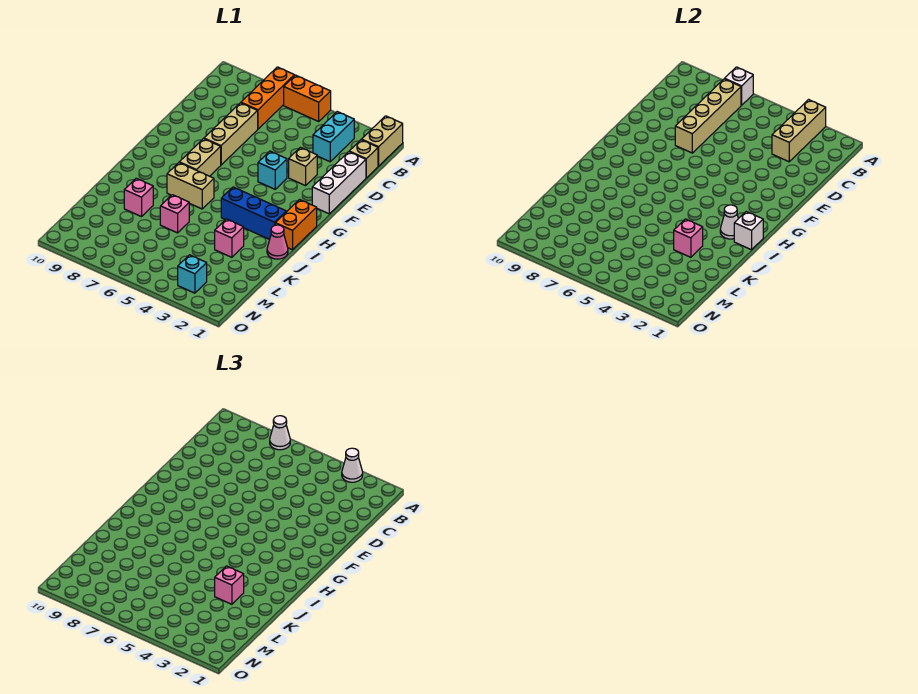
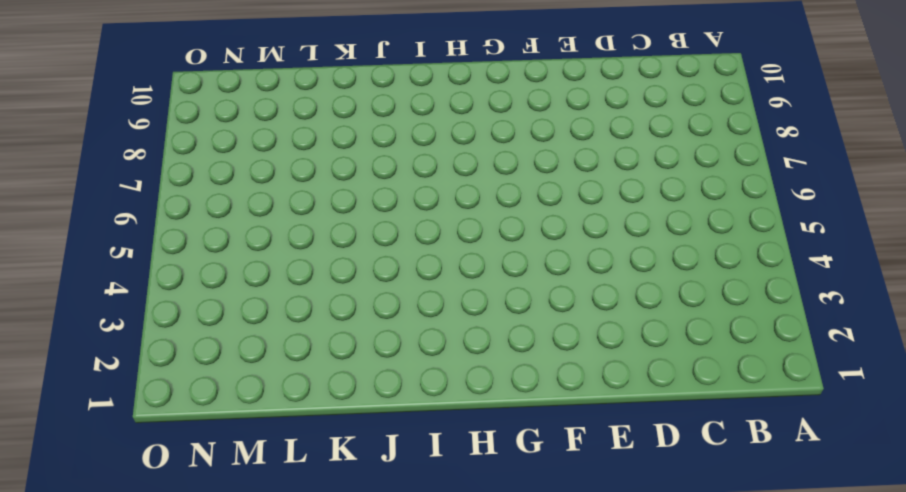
none -> tan brick A1:B1 level 1
none -> orange brick A5:A6 level 1
none -> orange brick A7:C7 level 1

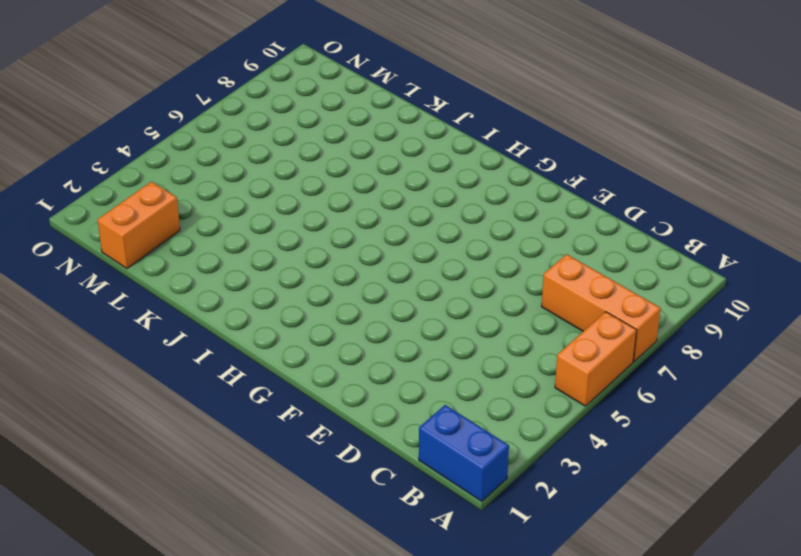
blue brick A1:B1 level 1 -> tan brick A1:B1 level 1
orange brick M1:M2 level 1 -> orange brick H1:I1 level 1
none -> cyan brick B3:C3 level 1
none -> tan brick C1 level 1
none -> white brick D1:F1 level 1

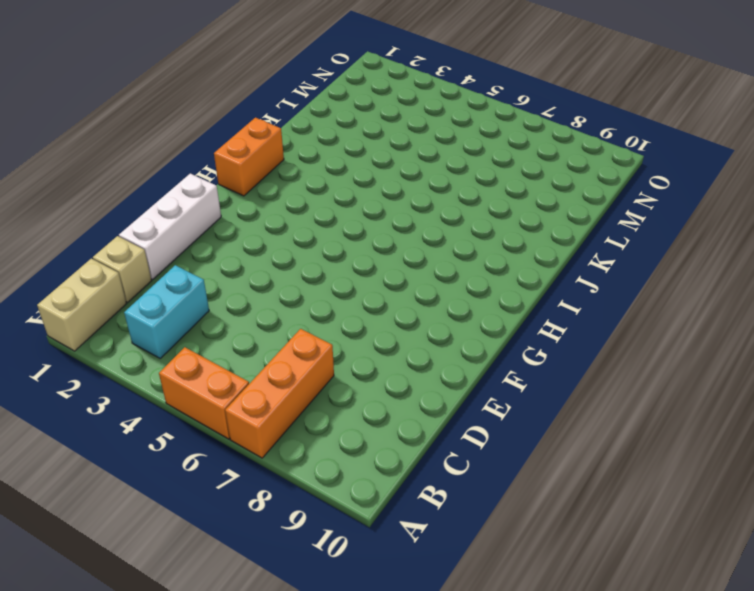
none -> tan brick D7:F7 level 1
none -> tan brick E3 level 1
none -> cyan brick F4 level 1

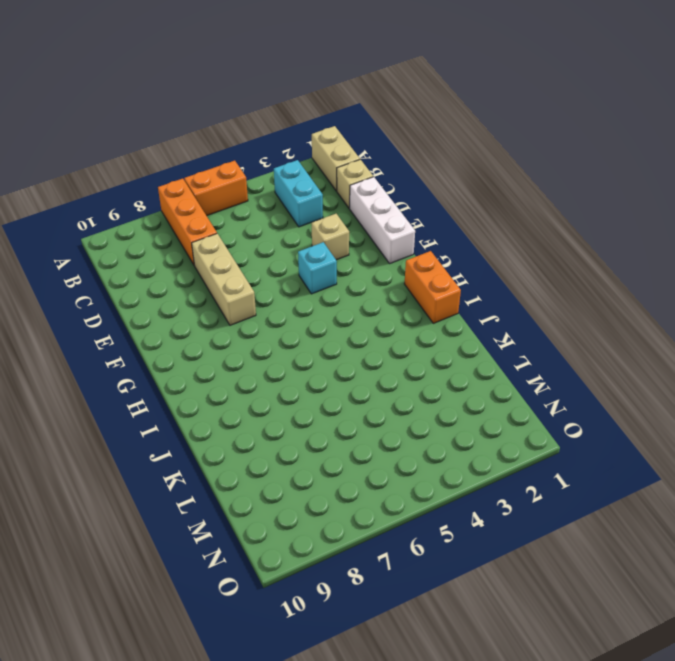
none -> tan brick G7:H7 level 1
none -> blue brick I2:I4 level 1
none -> tan brick I6:I7 level 1

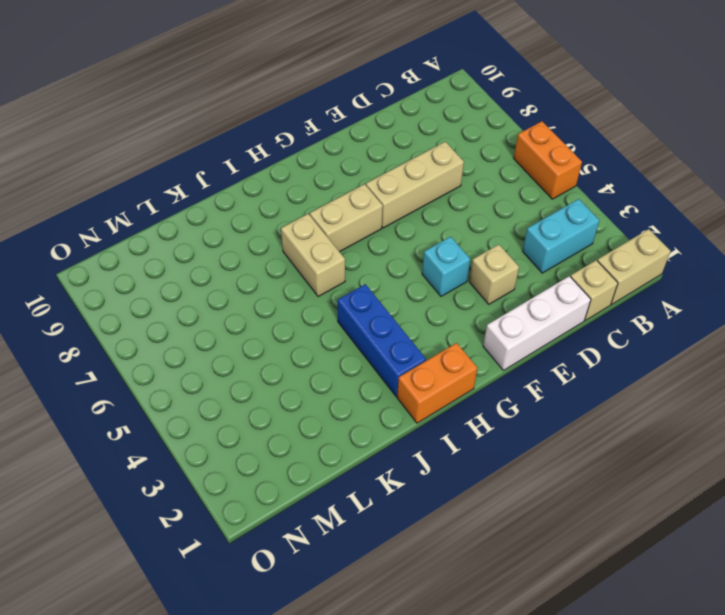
none -> orange brick A7:C7 level 1
none -> pink cone J1 level 1
none -> pink brick K3 level 1

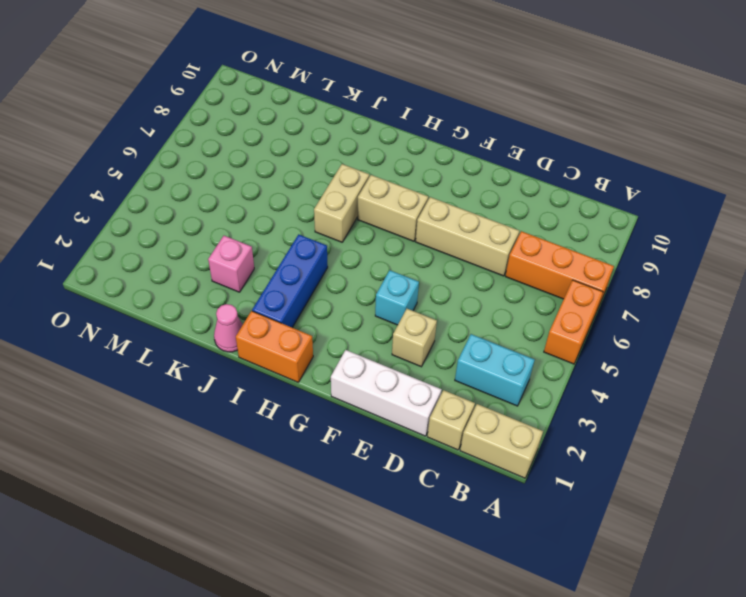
none -> pink brick K6 level 1
none -> pink brick K8 level 1
none -> cyan brick N3 level 1

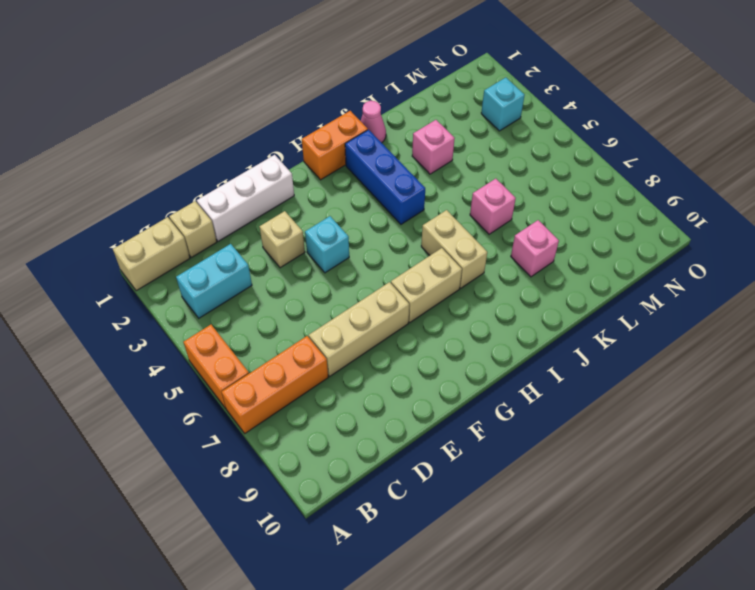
none -> tan brick A3:C3 level 2
none -> white brick A7 level 2
none -> tan brick B7:E7 level 2

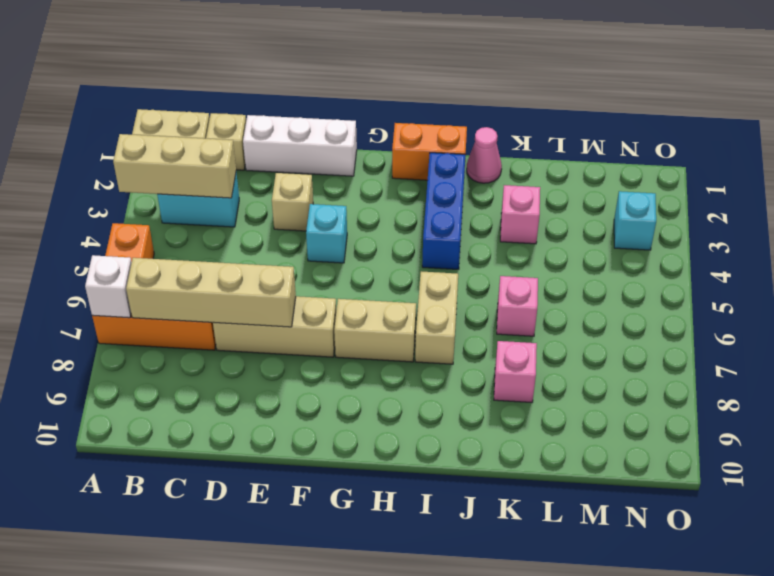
none -> white brick I1 level 2
none -> white cone I2 level 2
none -> pink brick K3 level 2

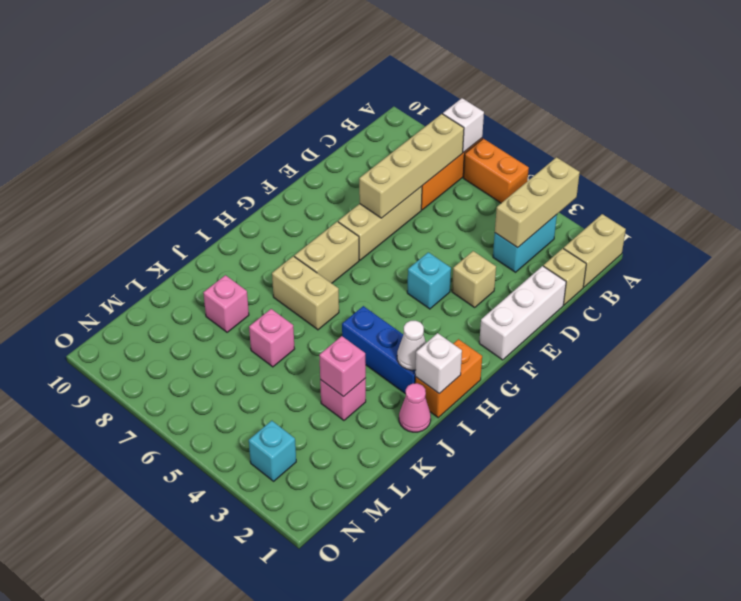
none -> white cone A3 level 3
none -> white cone A7 level 3
none -> pink brick K3 level 3

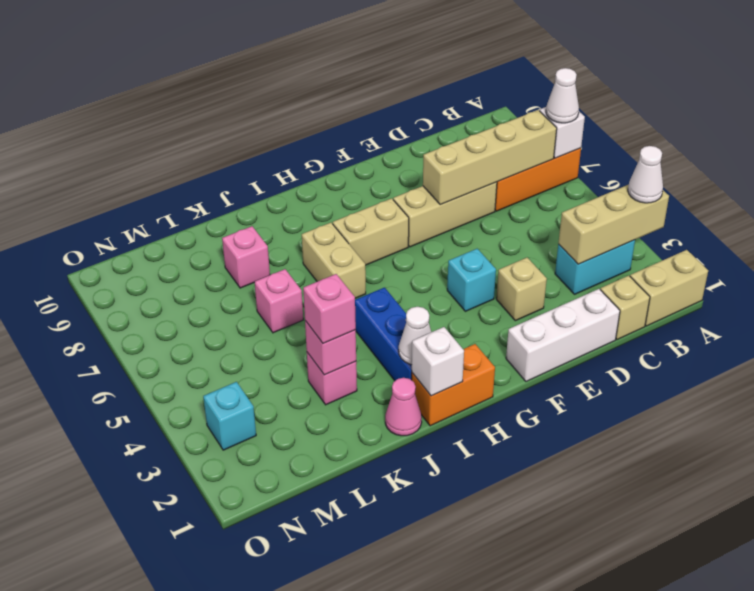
none -> orange brick A5:A6 level 1

